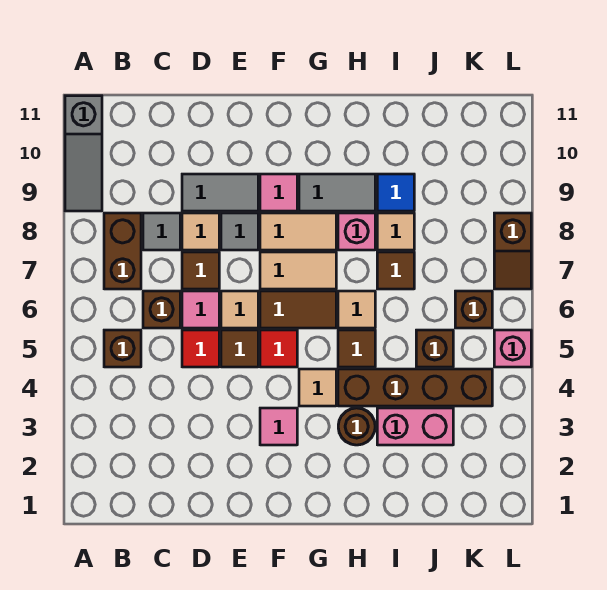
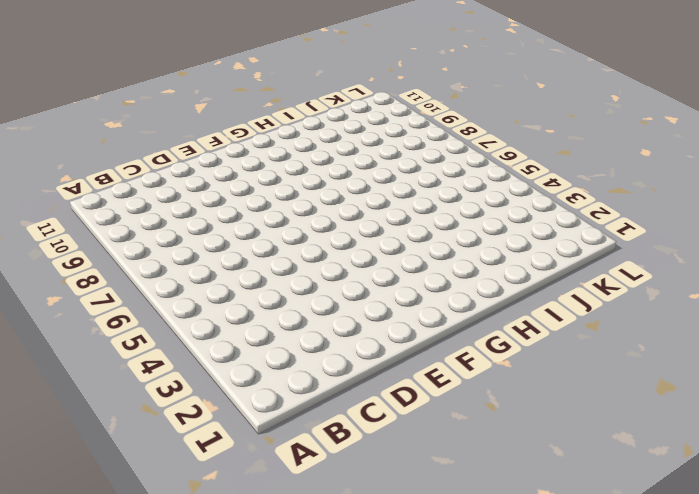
none -> grey slope A9:A11 level 1 top 11
none -> brown brick B5 level 1
none -> brown brick B7:B8 level 1
none -> brown brick C6 level 1

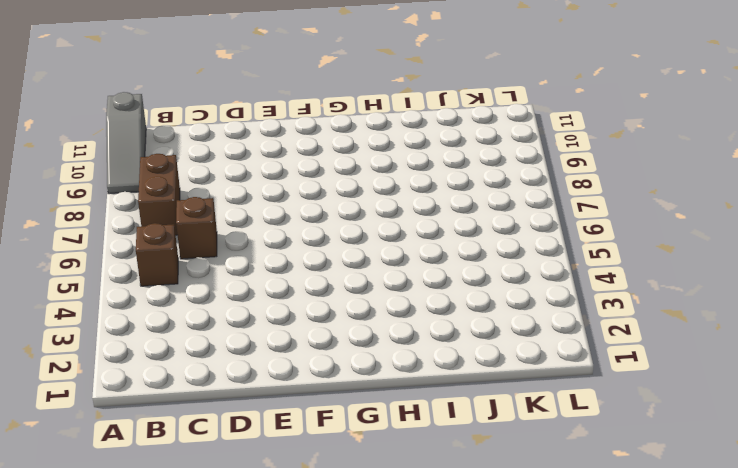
none -> grey tile C8 level 1
none -> red tile D5 level 1
none -> pink tile D6 level 1
none -> brown tile D7 level 1

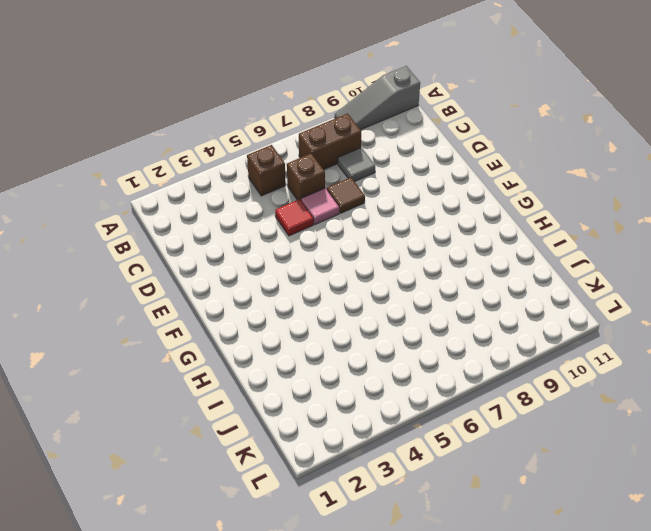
none -> tan tile D8 level 1
none -> grey tile D9:E9 level 1
none -> brown tile E5 level 1
none -> tan tile E6 level 1

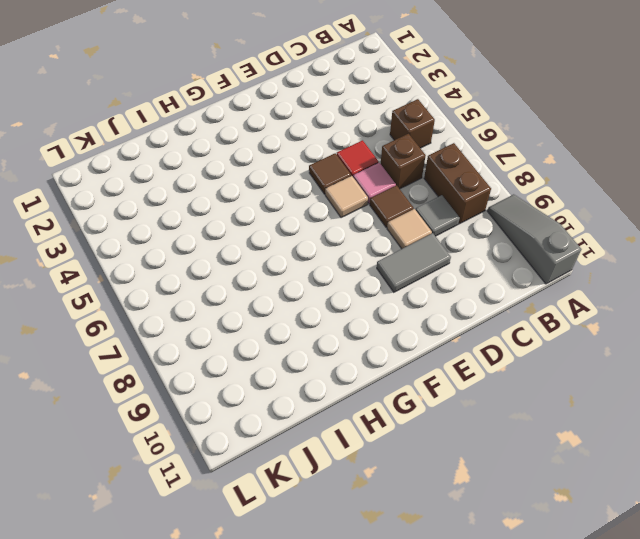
none -> grey tile E8 level 1
none -> pink tile F3 level 1
none -> red tile F5 level 1
none -> brown tile F6:G6 level 1

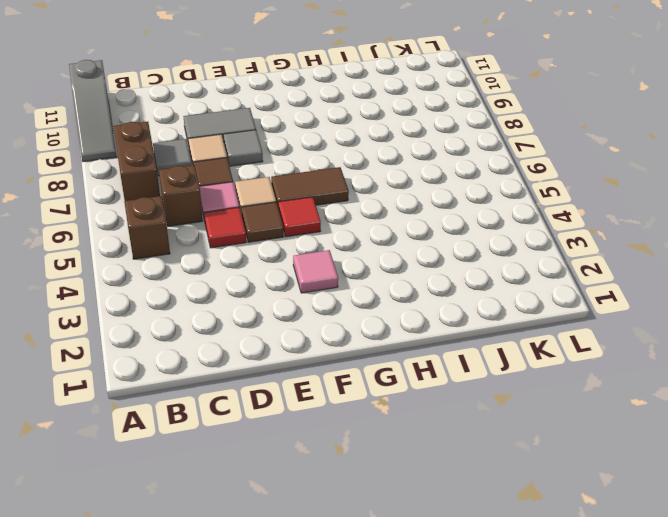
none -> tan tile F7:G7 level 1
none -> tan tile F8:G8 level 1
none -> pink tile F9 level 1
none -> tan tile G4 level 1

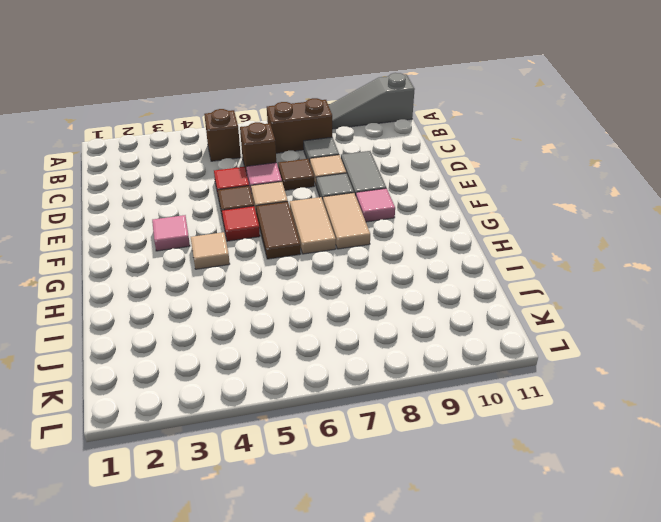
none -> grey tile G9:H9 level 1
none -> brown round brick H3 level 1
none -> brown brick H4:K4 level 1
none -> brown tile H5 level 1

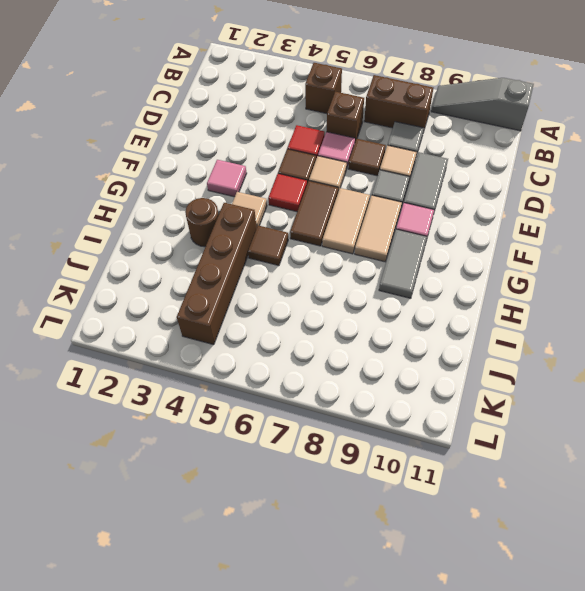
none -> tan tile H6 level 1
none -> pink brick H8 level 1
none -> pink brick I3:J3 level 1
none -> brown tile I7 level 1

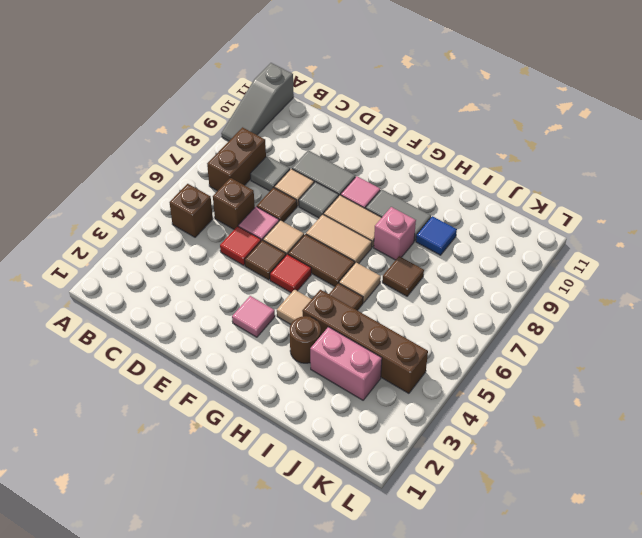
none -> tan tile I8 level 1
none -> brown brick J5 level 1
none -> brown brick K6 level 1
none -> pink brick L5 level 1

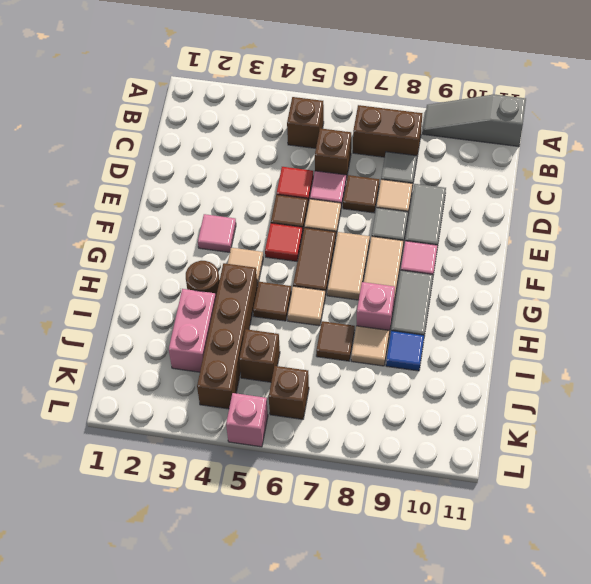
none -> brown slope L7:L8 level 1 top 8

